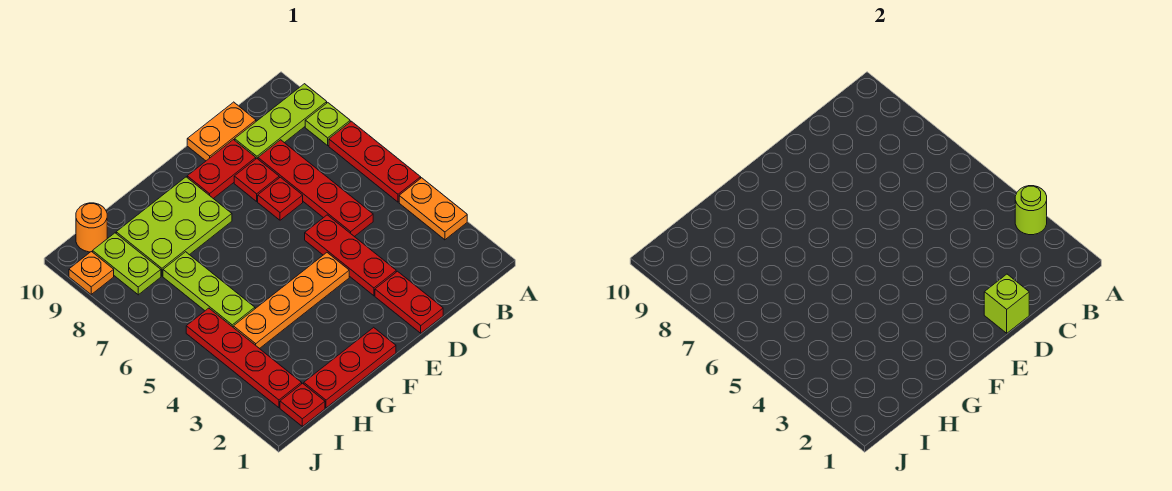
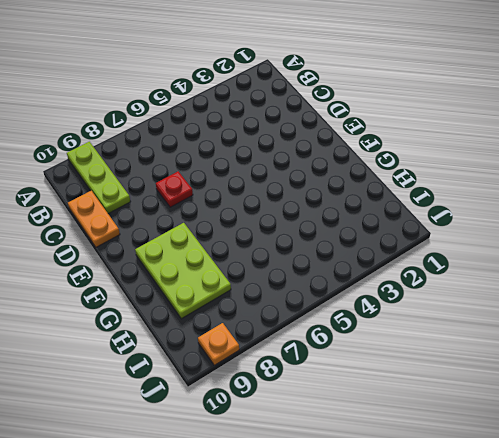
none -> orange plate A3:A4 level 1
none -> red plate A5:A7 level 1
none -> lime plate A8 level 1

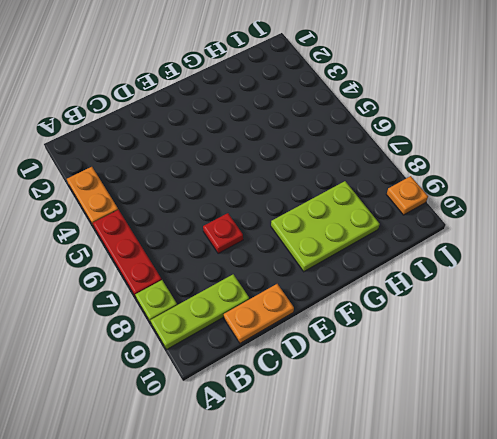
none -> red plate C5:C8 level 1
none -> red plate D1:D2 level 1
none -> red plate D3:D5 level 1

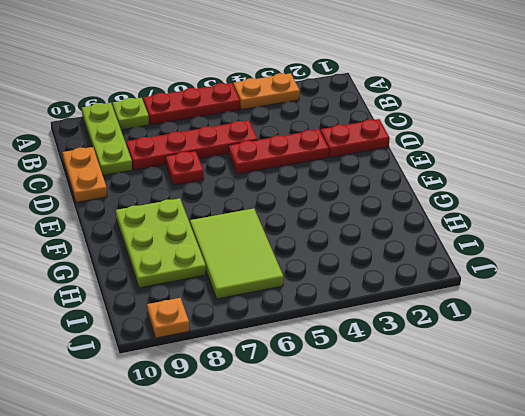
lime tile G6:I7 level 1 -> lime plate H5:H7 level 1
none -> red plate D8 level 1
none -> red plate D9:E9 level 1
none -> orange plate E4:H4 level 1

